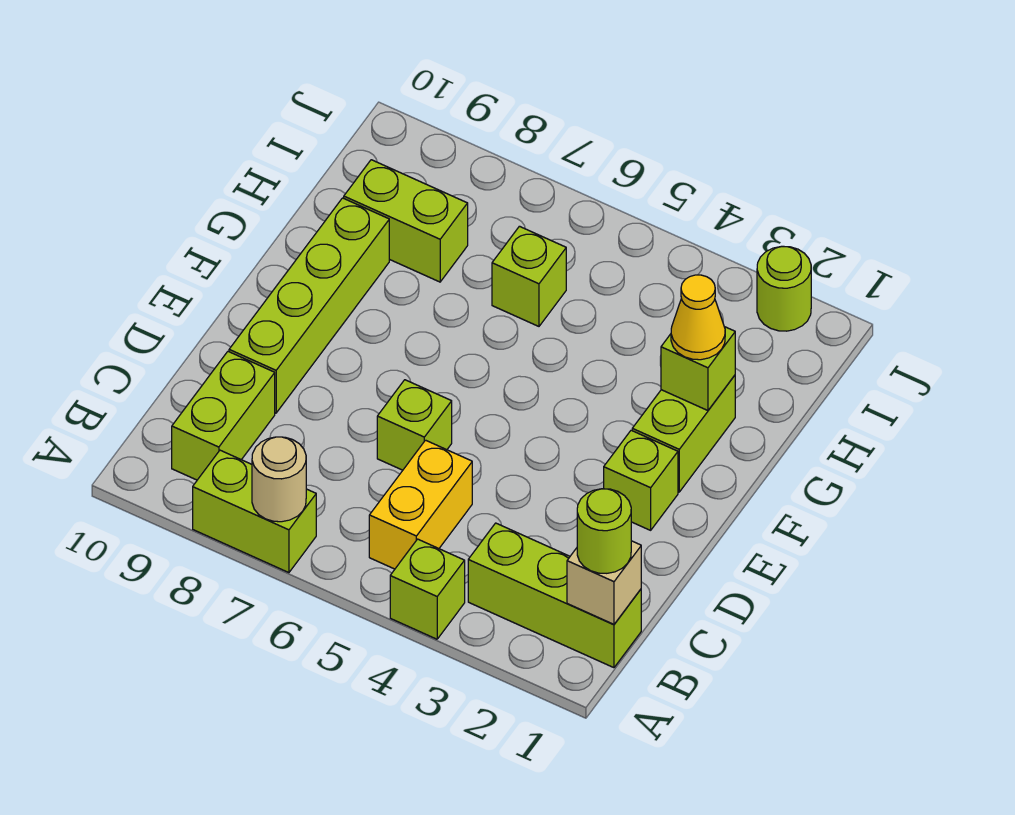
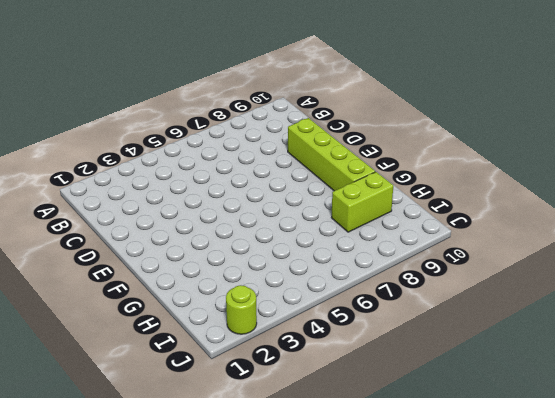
none -> lime brick A4 level 1
none -> lime brick A7:A8 level 1
none -> lime brick B1:B3 level 1

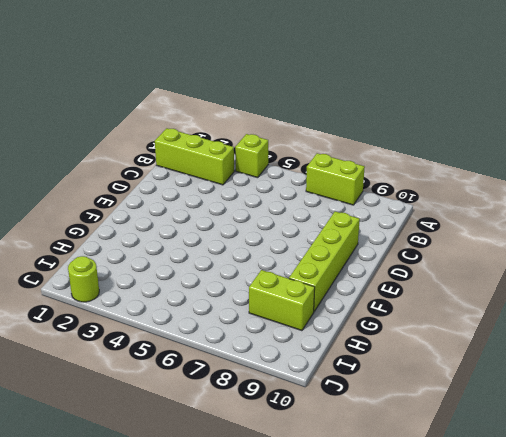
none -> yellow brick B5:C5 level 1
none -> lime brick B9:C9 level 1
none -> lime brick D6 level 1

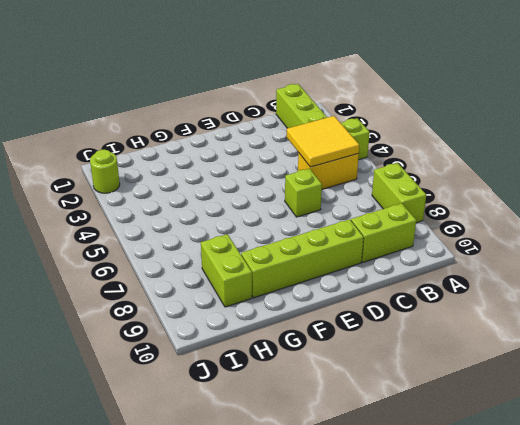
yellow tile B4:C5 level 2 -> none
none -> lime brick E2 level 1
none -> lime brick F2:G2 level 1
none -> lime brick H6 level 1

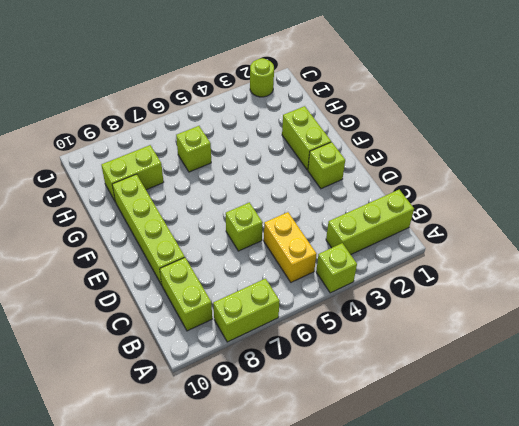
none -> tan round brick A7 level 2
none -> tan brick B1 level 2
none -> lime brick G2 level 2

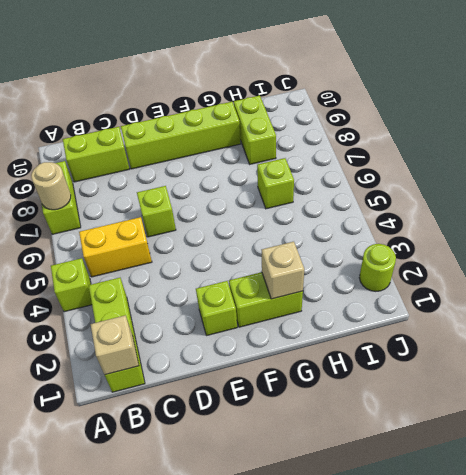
tan brick G2 level 2 -> lime brick G2 level 2
none -> lime round brick B1 level 3
none -> yellow cone G2 level 3

